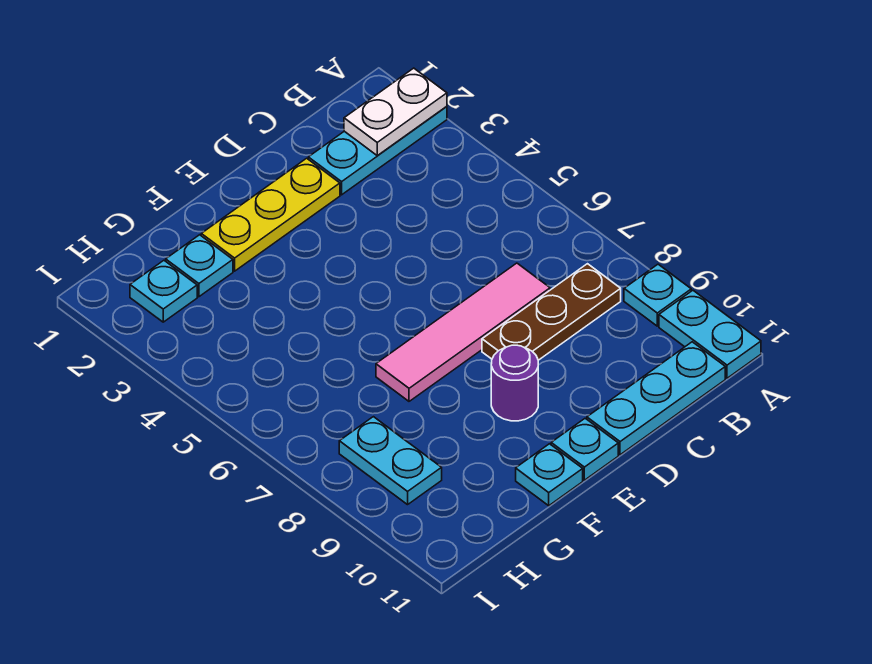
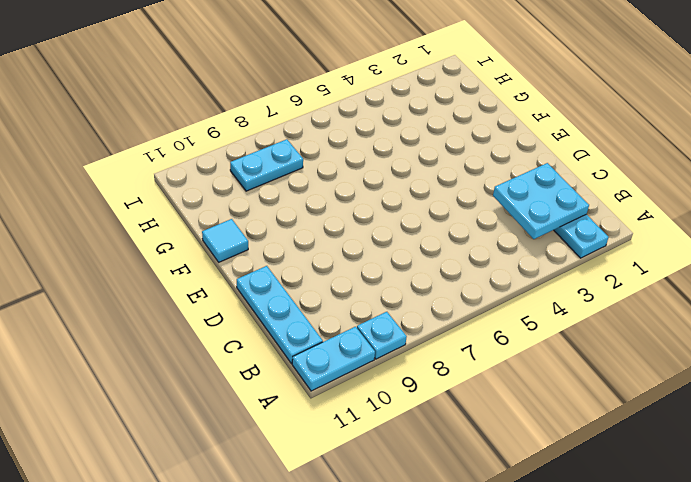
cyan plate B2:C3 level 2 -> white plate A2:B2 level 2
cyan tile F11 level 1 -> cyan plate F11 level 1
none -> brown plate B8:D8 level 1
none -> pink tile C7:F7 level 1
none -> yellow plate D2:F2 level 1

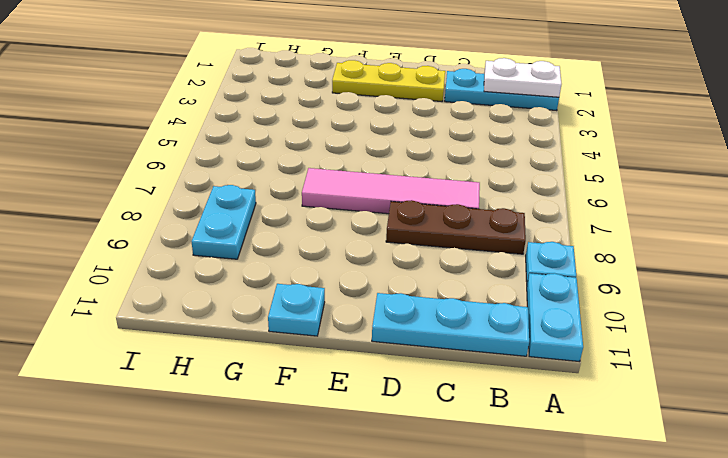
none -> purple round brick E9 level 1
none -> cyan plate E11 level 1
none -> cyan plate G2 level 1

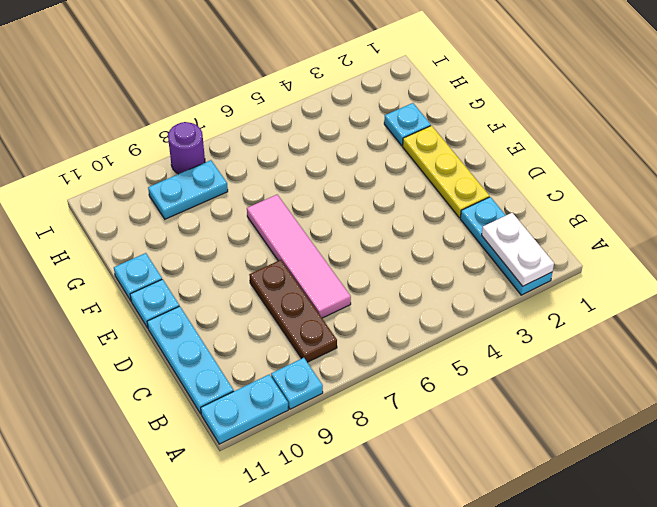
purple round brick I8 level 1 -> purple round brick E9 level 1
none -> cyan plate H2 level 1

